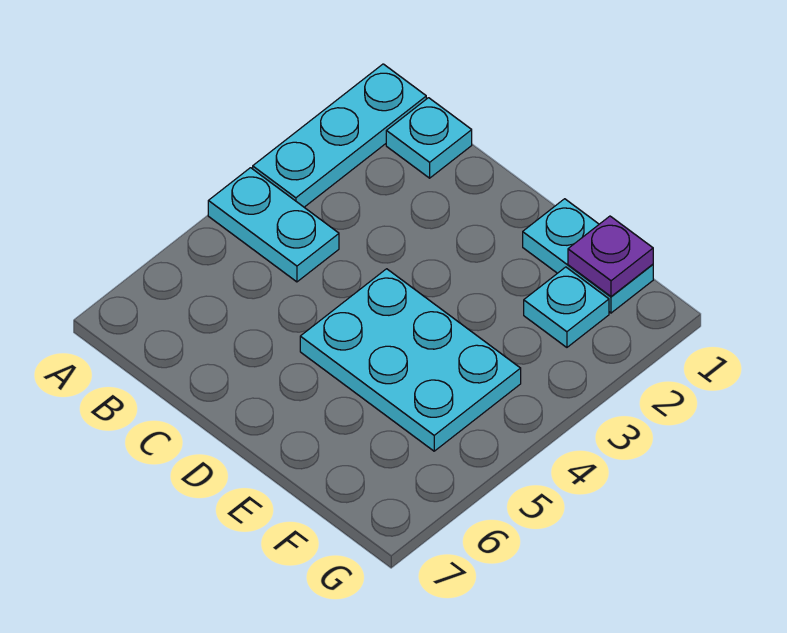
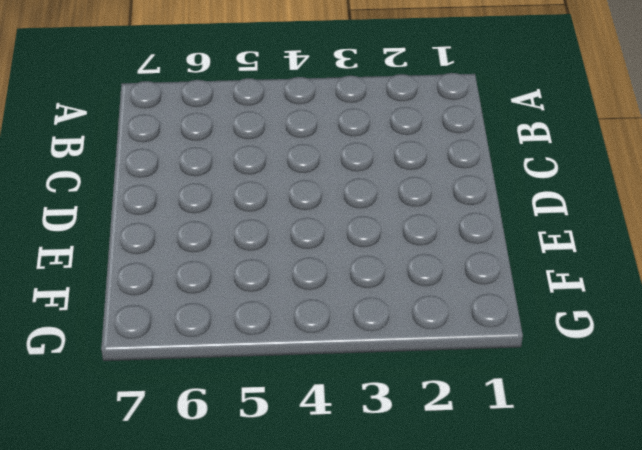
none -> cyan plate A1:A3 level 1
none -> cyan plate A4:B4 level 1

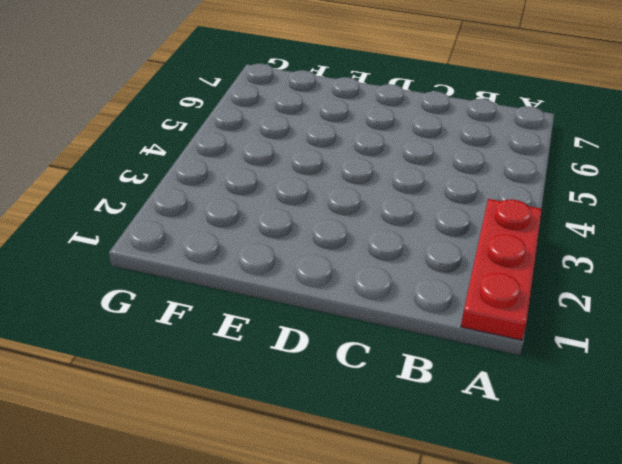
red plate A1:A3 level 1 -> cyan plate A1:A3 level 1
none -> cyan plate A4:B4 level 1
none -> cyan plate B1 level 1

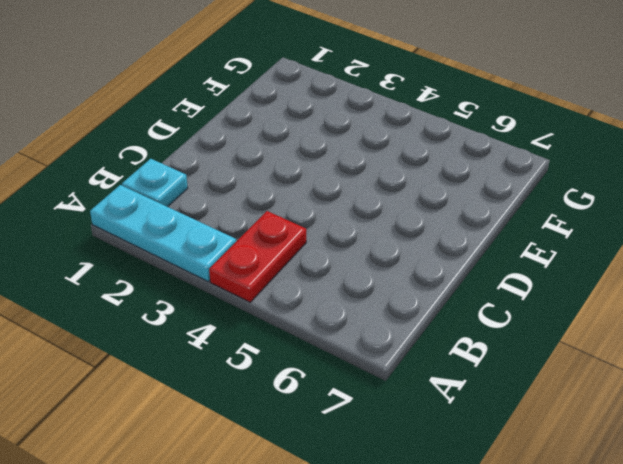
red plate A4:B4 level 1 -> cyan plate A4:B4 level 1
none -> cyan plate D4:F5 level 1
none -> cyan plate E1:F1 level 1

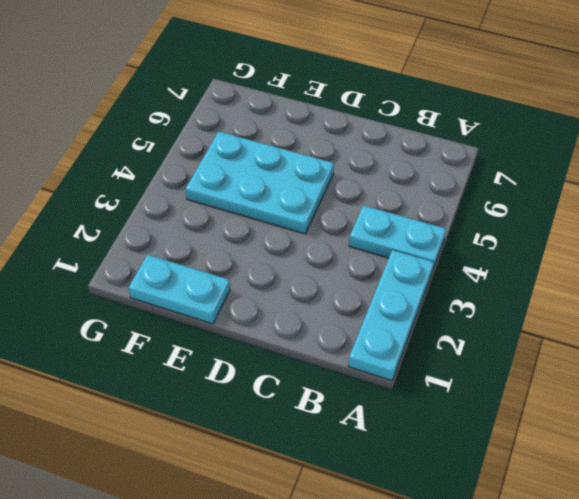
none -> cyan plate B1 level 1
none -> cyan plate F2 level 1

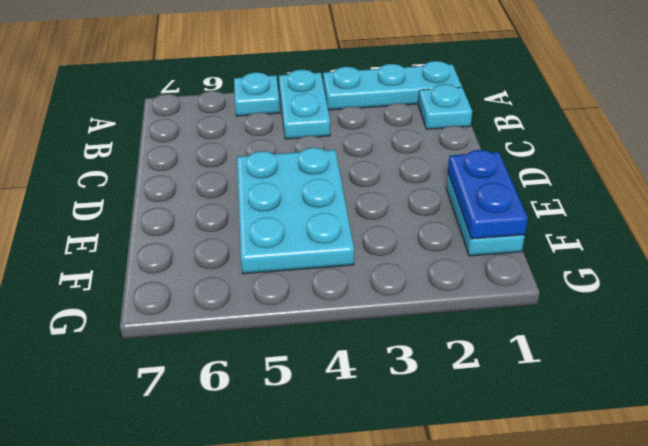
cyan plate A5 level 1 -> cyan plate F2 level 1
blue plate E1:F1 level 2 -> purple plate F1 level 2

